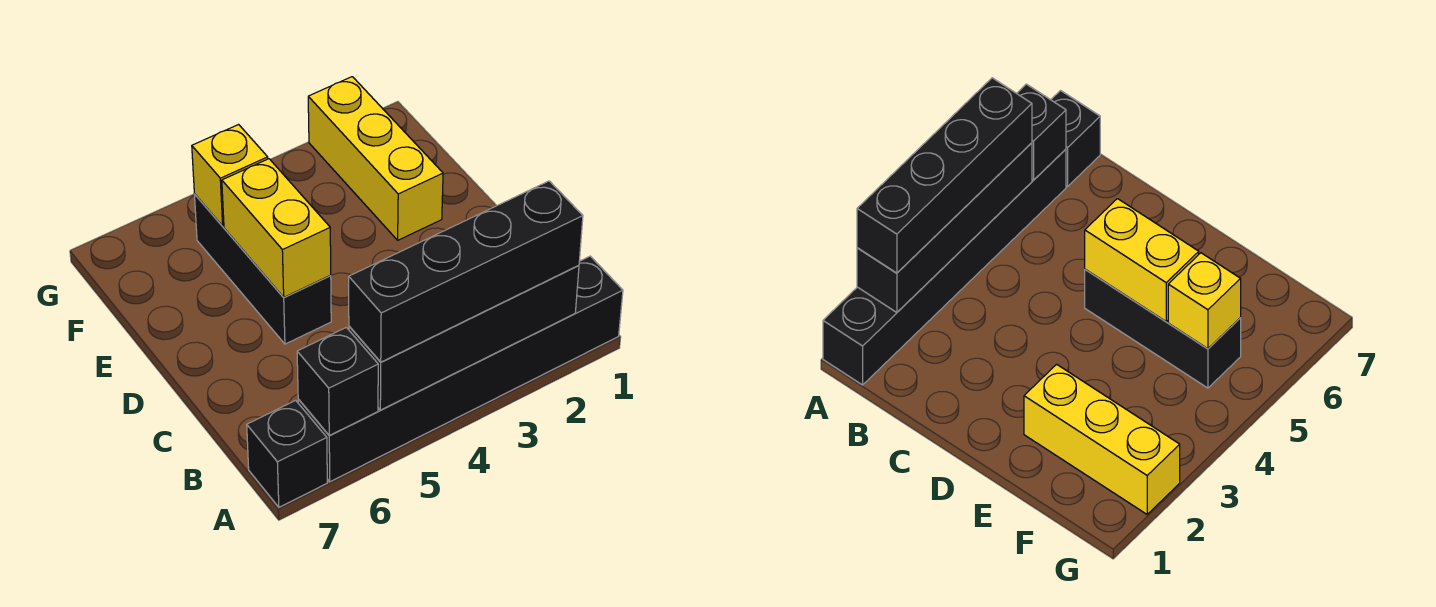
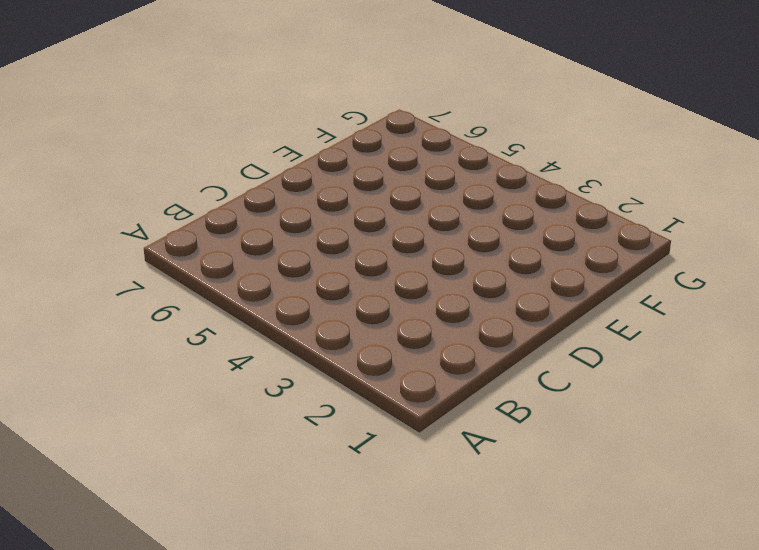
none -> black brick A1:A6 level 1
none -> black brick A7 level 1

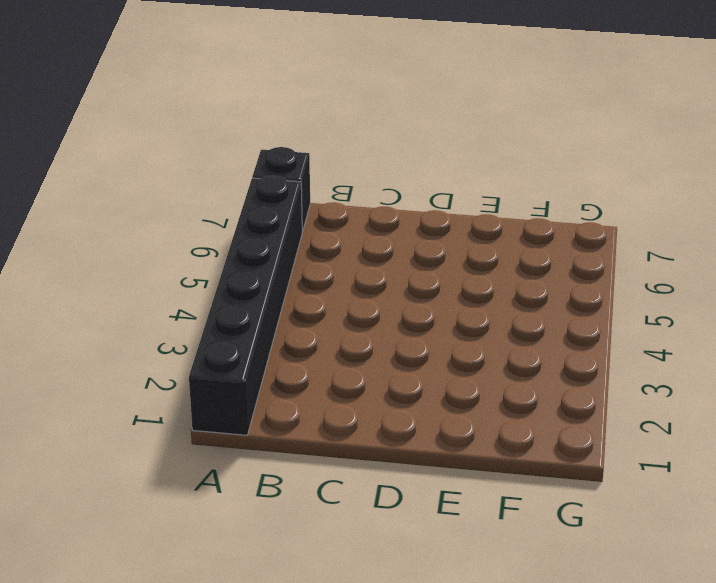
none -> black brick D5:F5 level 1
none -> yellow brick E2:G2 level 1

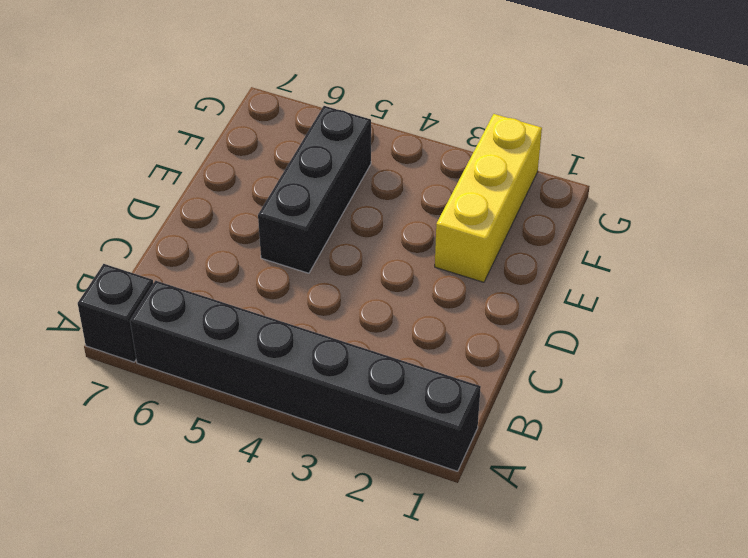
none -> black brick A2:A5 level 2
none -> black brick A6 level 2

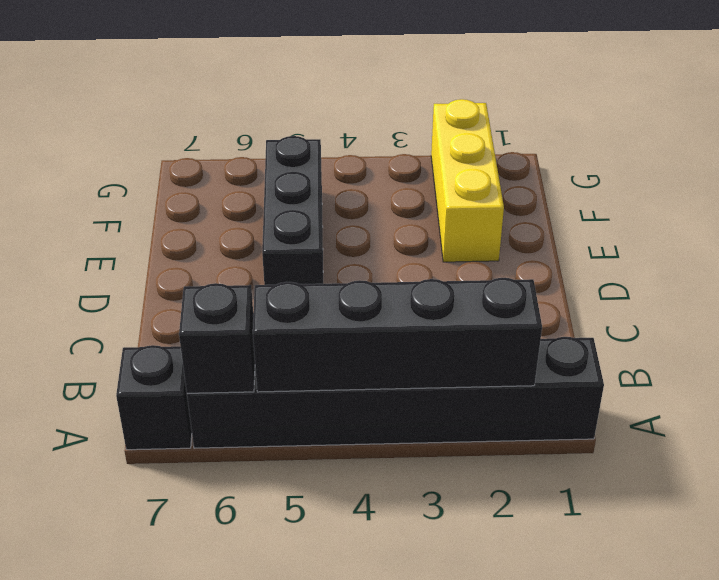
none -> yellow brick D5:E5 level 2
none -> yellow brick F5 level 2

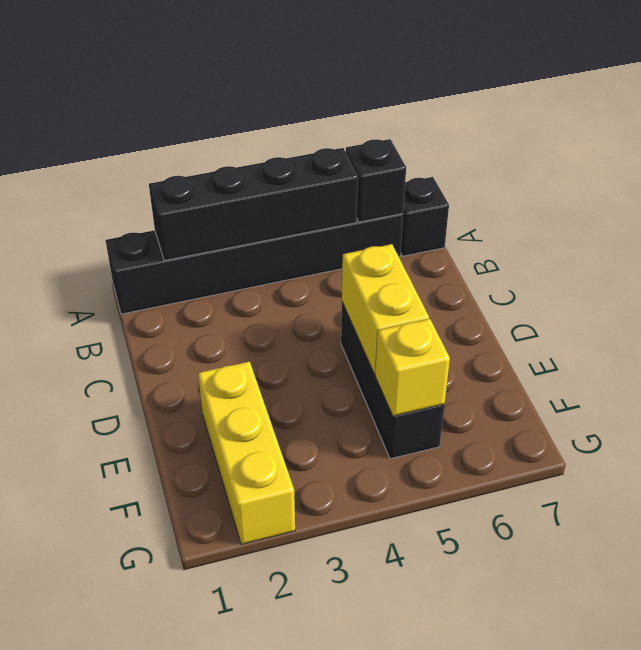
none -> black brick A2:A5 level 3

